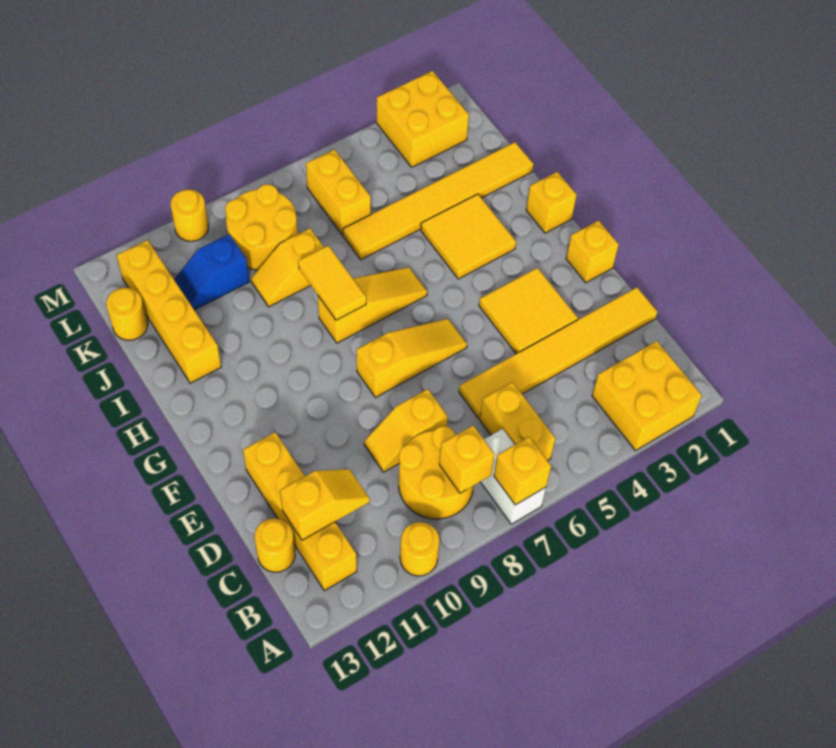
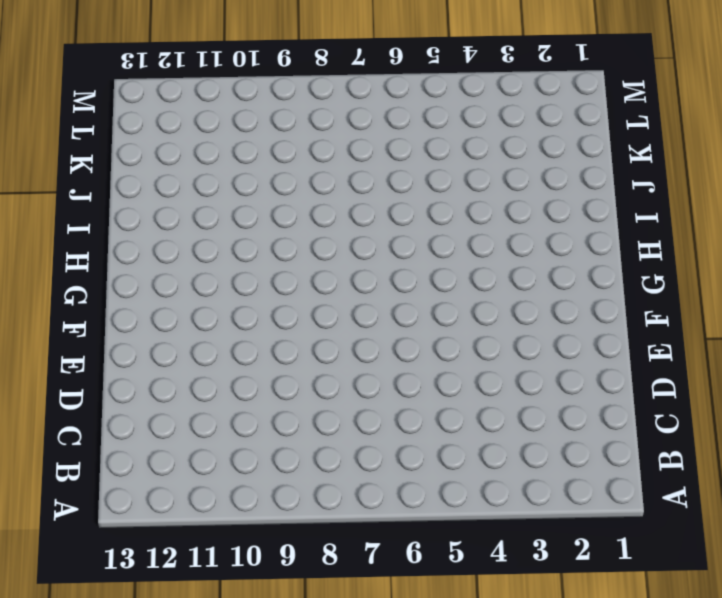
none -> yellow brick A2:B3 level 1
none -> white brick A7:B7 level 1
none -> yellow round brick A10 level 1

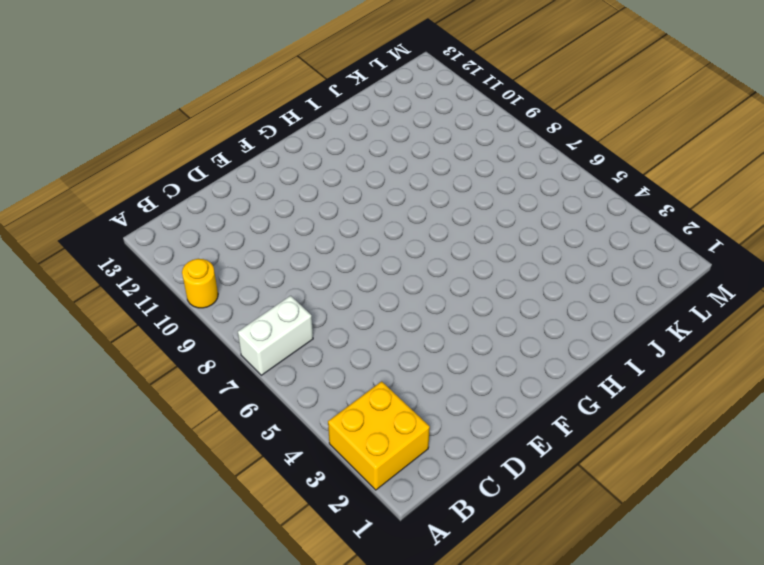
none -> yellow brick B6:C6 level 1
none -> yellow round brick B8:C9 level 1
none -> yellow brick B12:E12 level 1

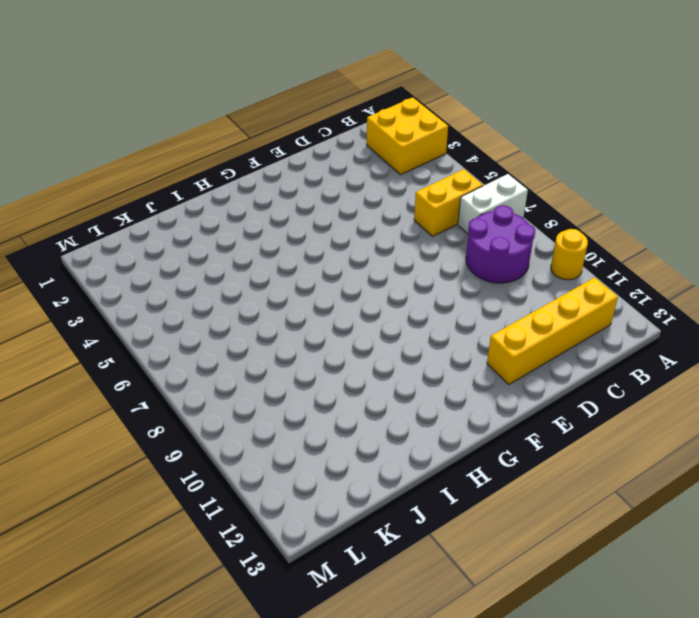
purple round brick B8:C9 level 1 -> yellow round brick B8:C9 level 1
none -> yellow round brick C13 level 1
none -> yellow tile D1:D6 level 1
none -> yellow slope D8:D9 level 1 top 8

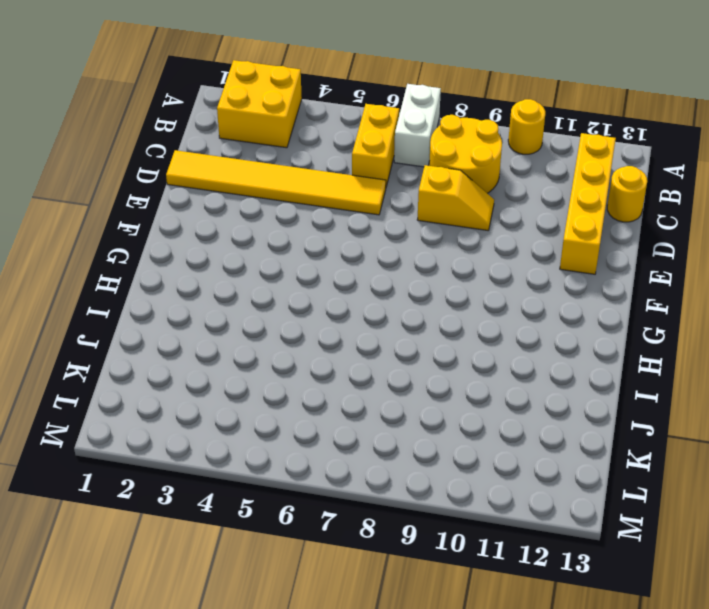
none -> yellow tile E3:F4 level 1
none -> yellow brick F1 level 1
none -> yellow slope F6:F8 level 1 top 8

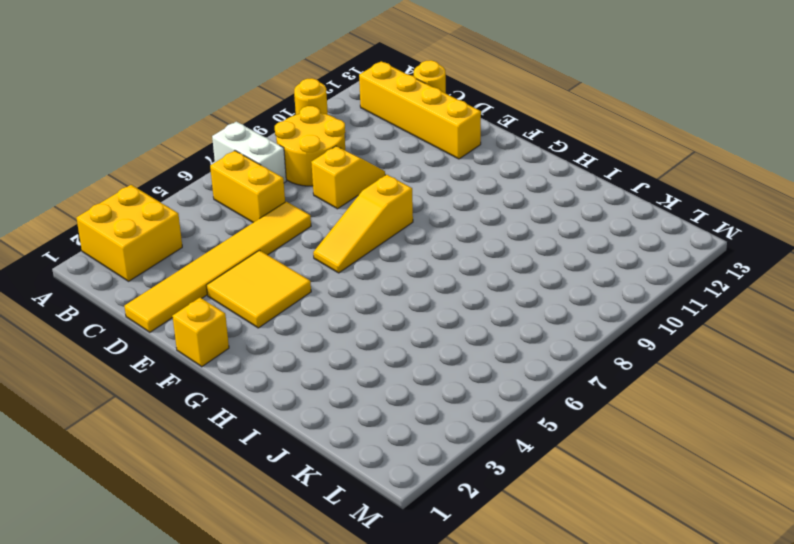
none -> yellow brick H1 level 1
none -> yellow tile H3:I4 level 1
none -> yellow slope H6:H8 level 1 top 8

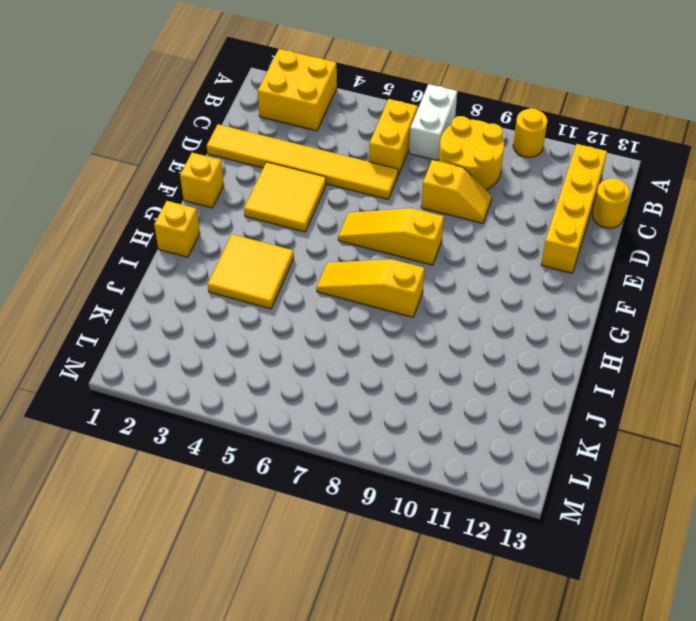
none -> yellow brick I12:L12 level 1
none -> yellow tile J1:J6 level 1
none -> yellow slope J8:J9 level 1 top 8

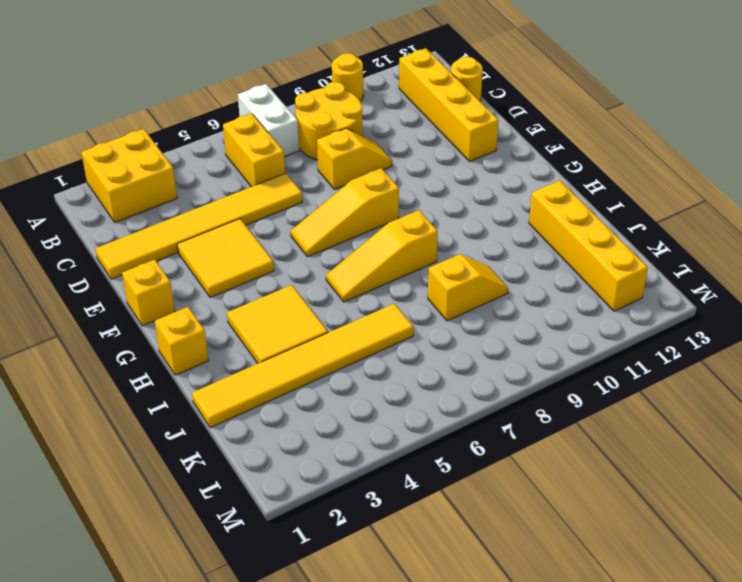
none -> yellow brick K6:L6 level 1
none -> yellow round brick K8:L9 level 1
none -> blue slope K10:K11 level 1 top 10

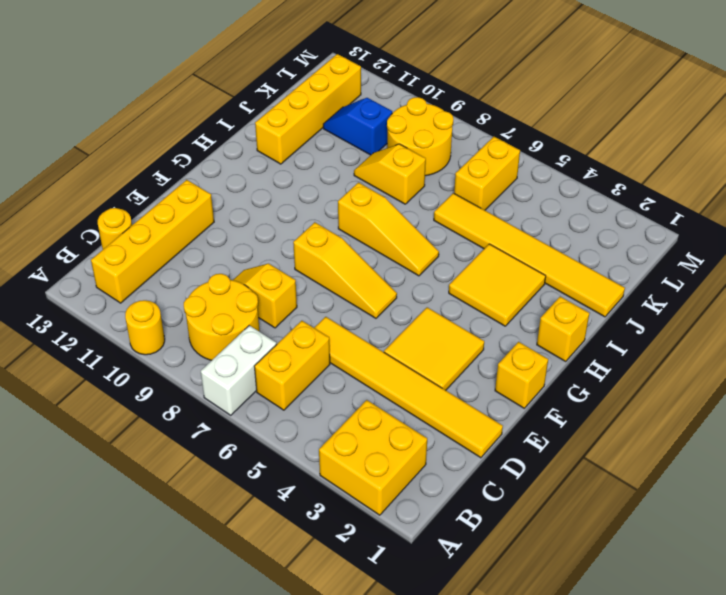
none -> yellow round brick K13 level 1
none -> yellow brick L2:M3 level 1
none -> yellow round brick M10 level 1

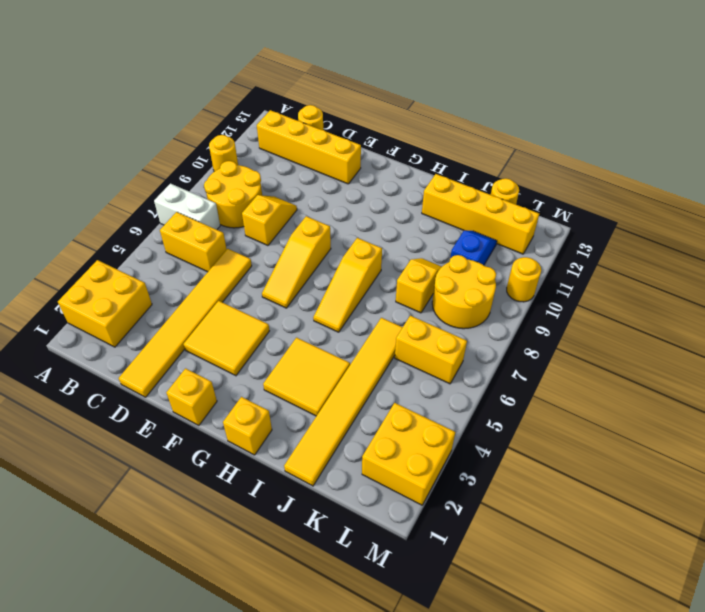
none -> yellow brick A7 level 2
none -> yellow brick B8 level 2
none -> yellow slope C11:C12 level 2 top 12

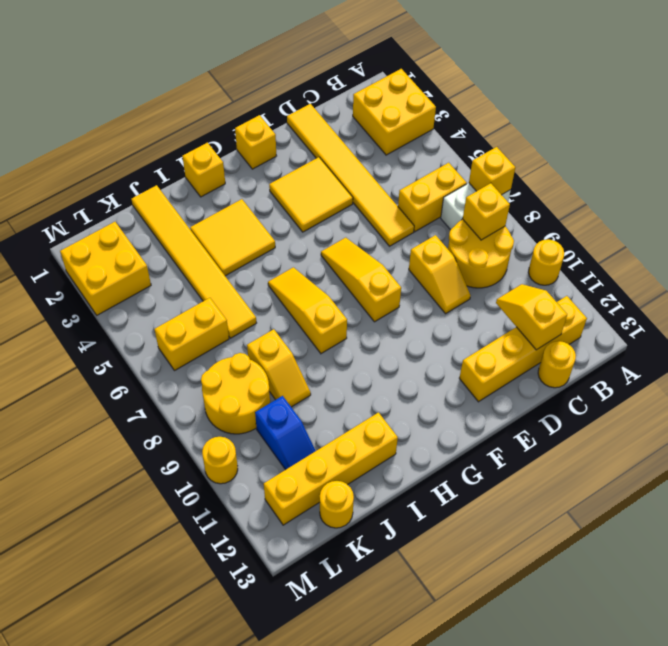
none -> yellow tile H8:I8 level 2

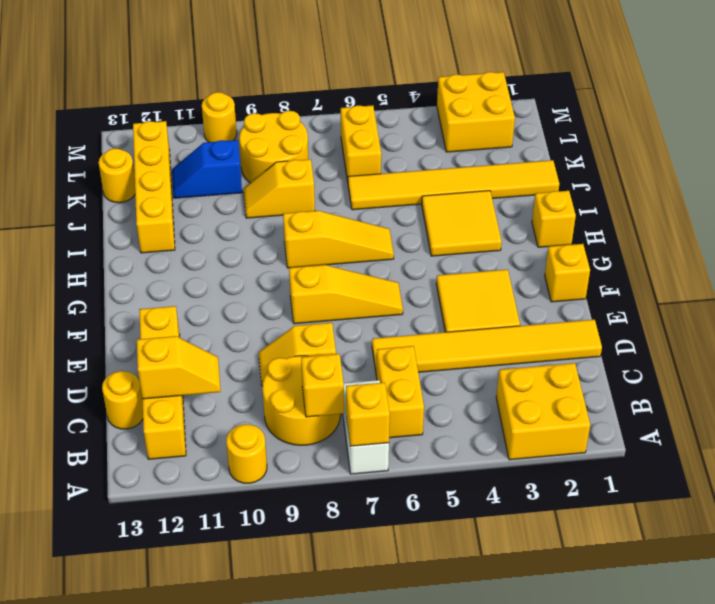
none -> yellow tile H8:I8 level 2

